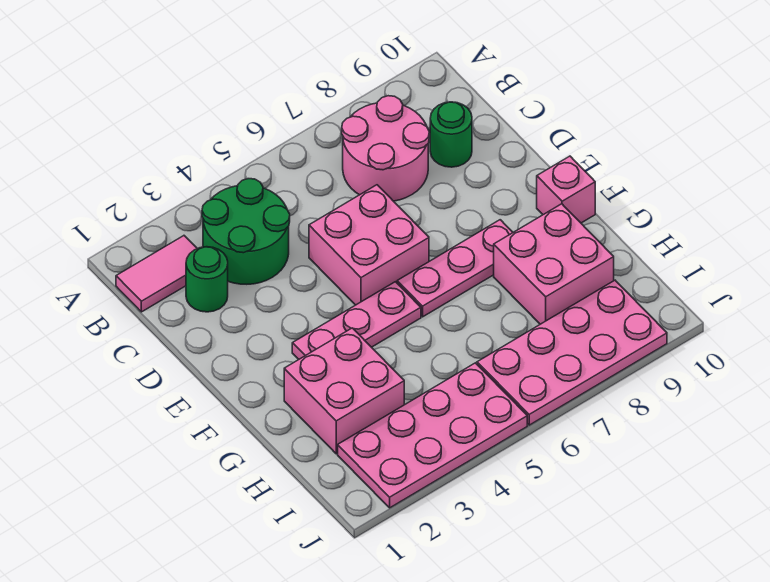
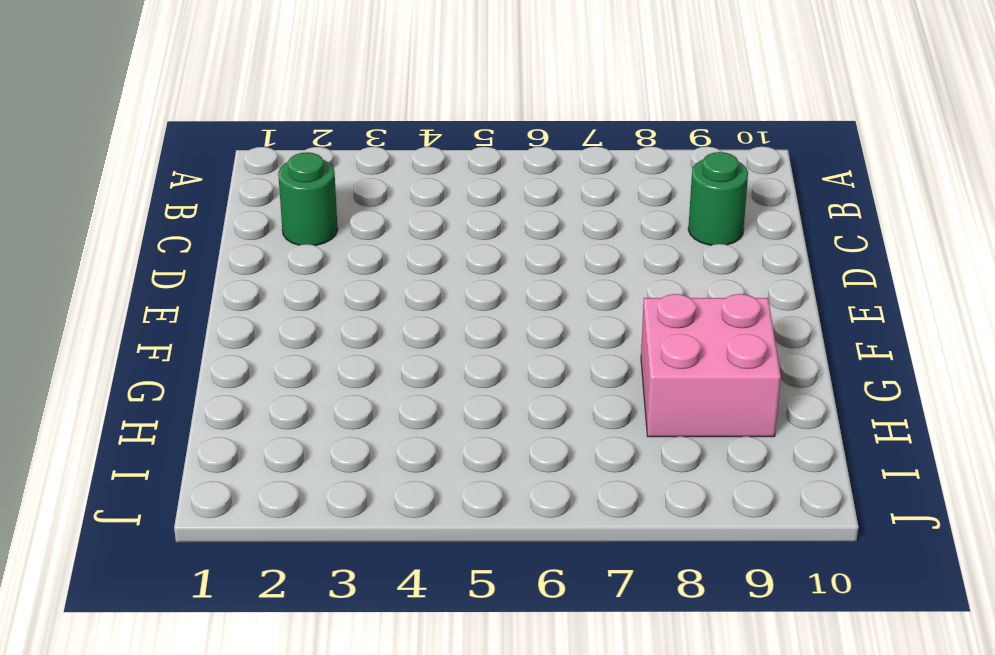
none -> pink tile B1:B2 level 1
none -> green round brick B3:C4 level 1
none -> pink round brick B7:C8 level 1

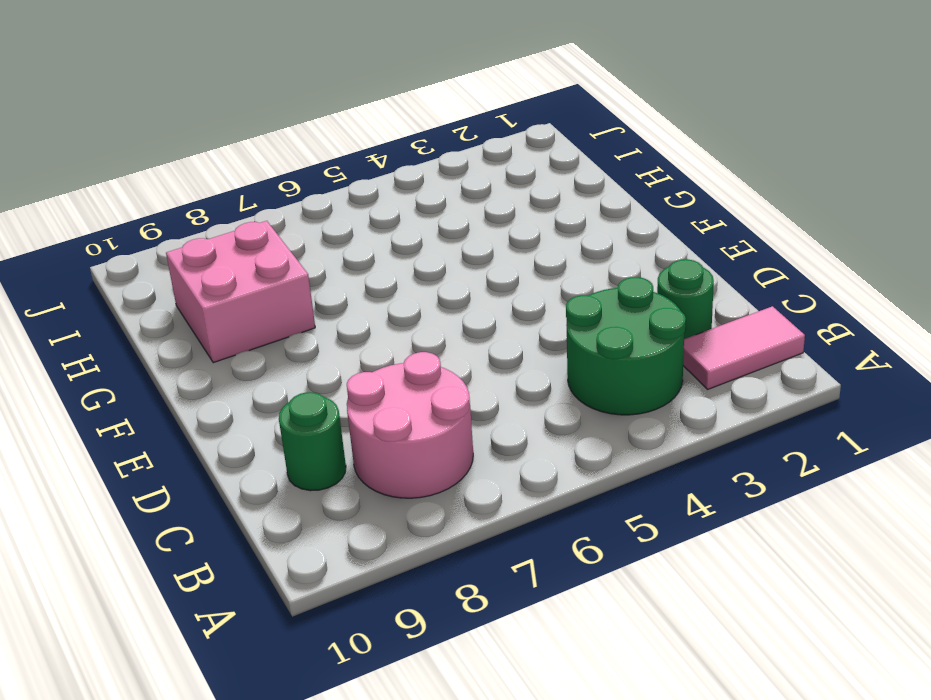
none -> pink brick D5:E6 level 1
none -> pink plate F3:F5 level 1
none -> pink plate F6:F8 level 1

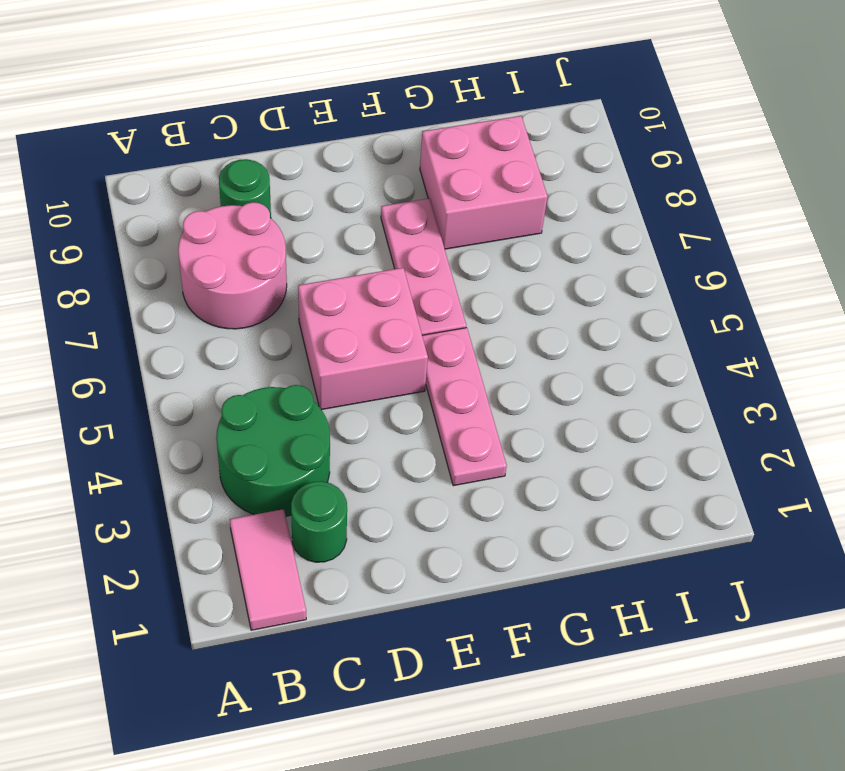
none -> pink brick F10 level 1
none -> pink brick G2:H3 level 1
none -> pink plate I2:J5 level 1

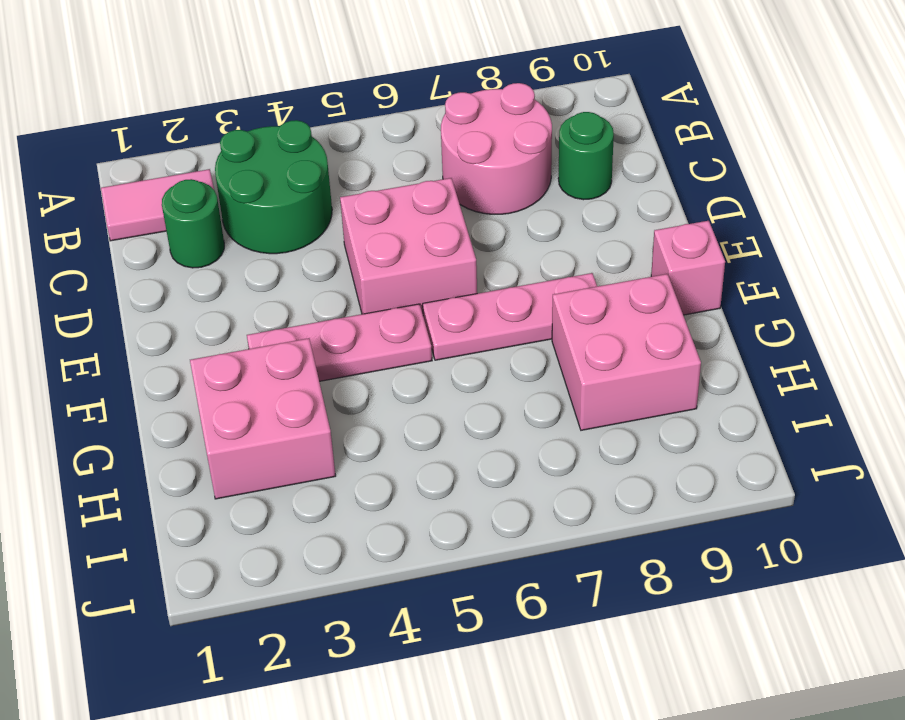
none -> pink plate I2:J5 level 1
none -> pink plate I6:J9 level 1

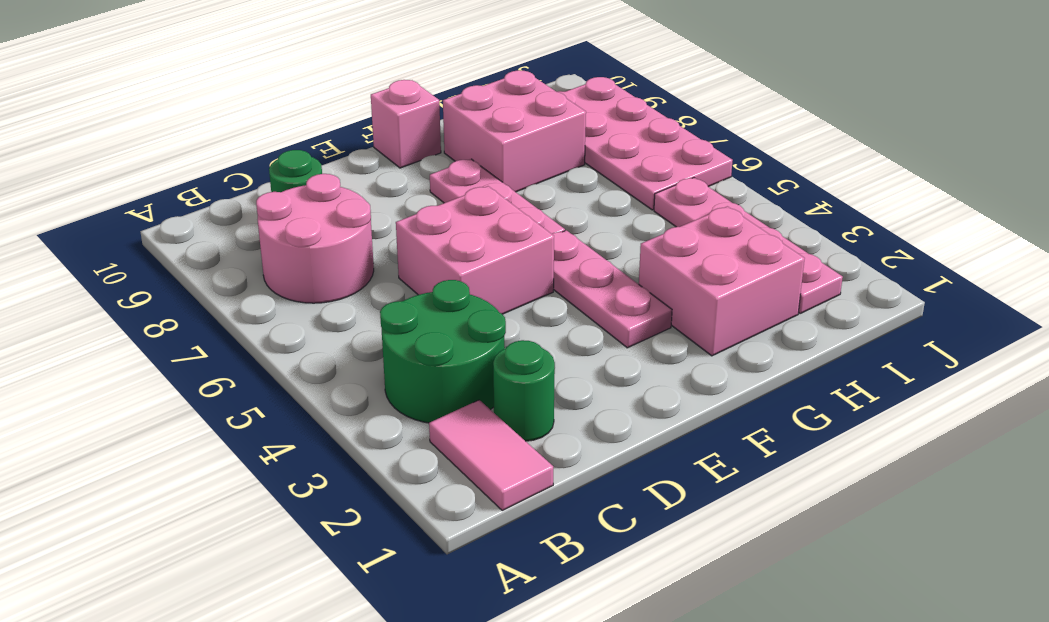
pink plate I2:I5 level 1 -> pink plate I2:J5 level 1

